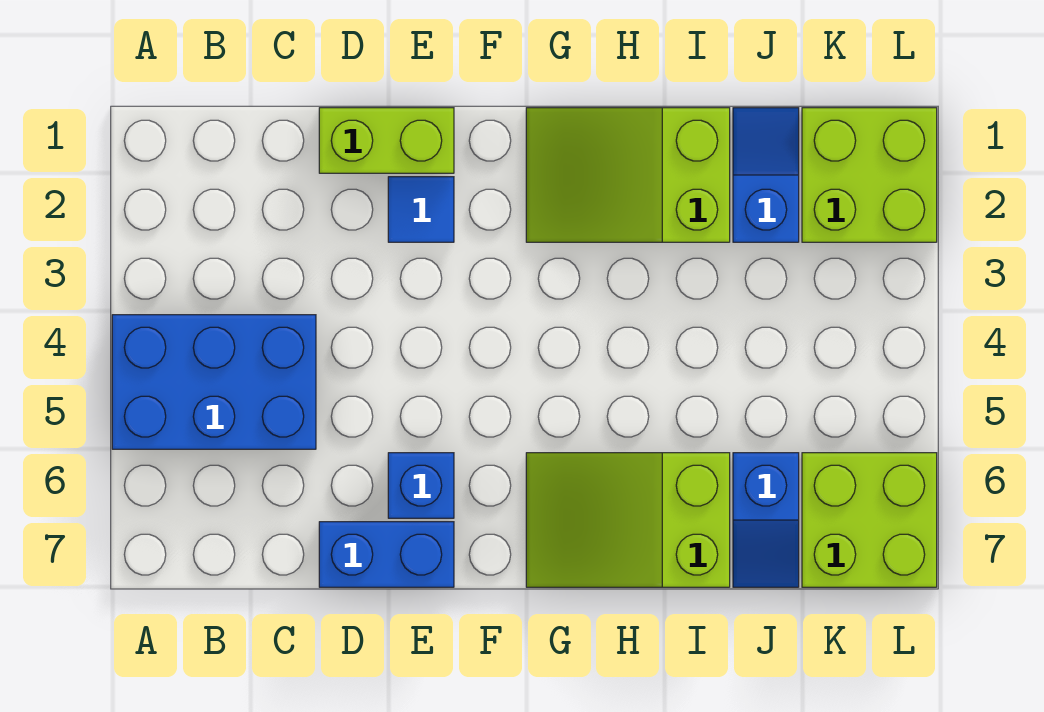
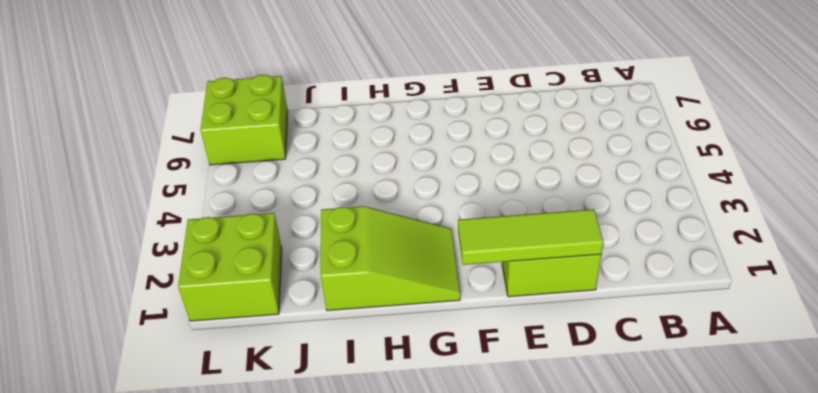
lime tile D1:F1 level 2 -> none
none -> blue brick A4:C5 level 1
none -> blue brick D7:E7 level 1

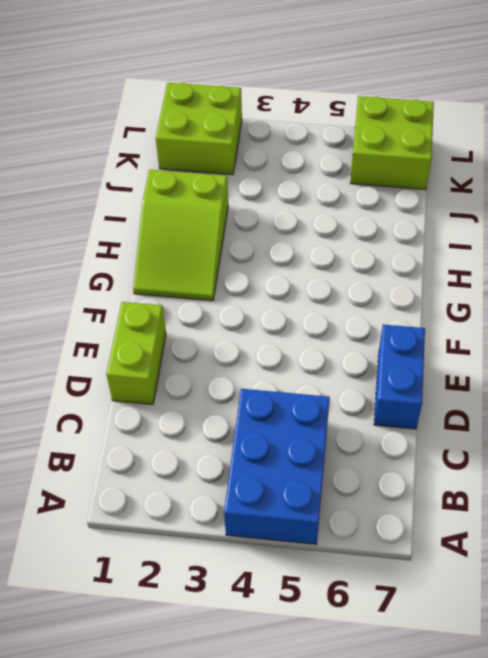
none -> blue tile E2 level 1
none -> blue brick E6 level 1

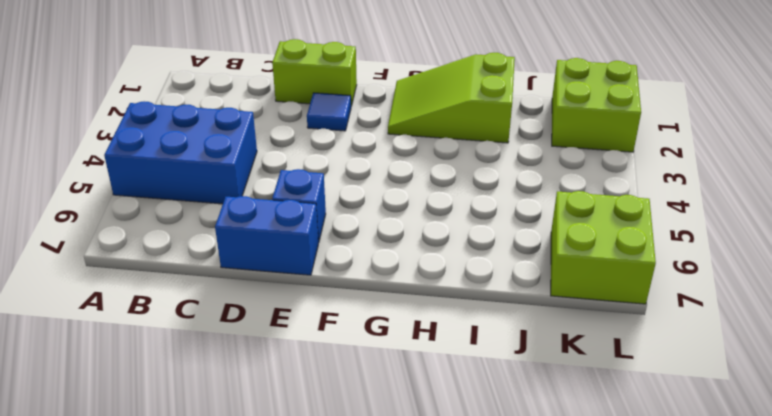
none -> lime slope G6:I7 level 1 top I
none -> blue slope J1:J2 level 1 top 2

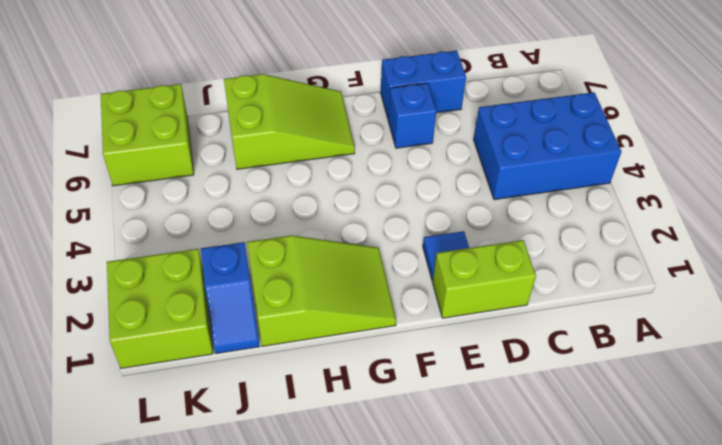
none -> blue slope J6:J7 level 1 top 6

